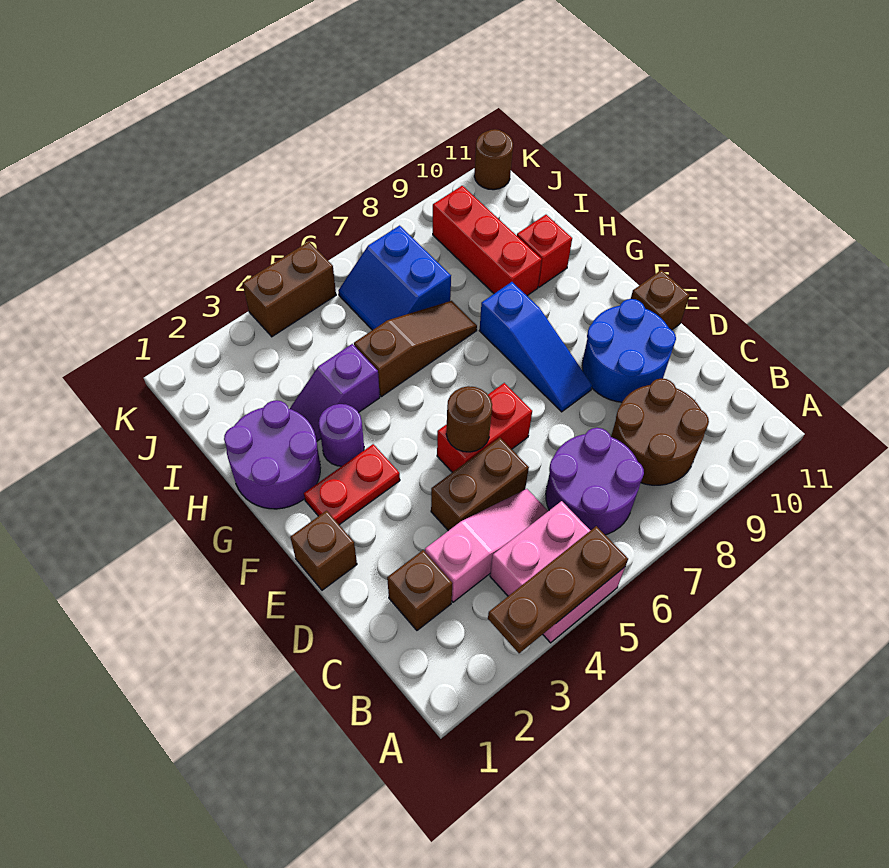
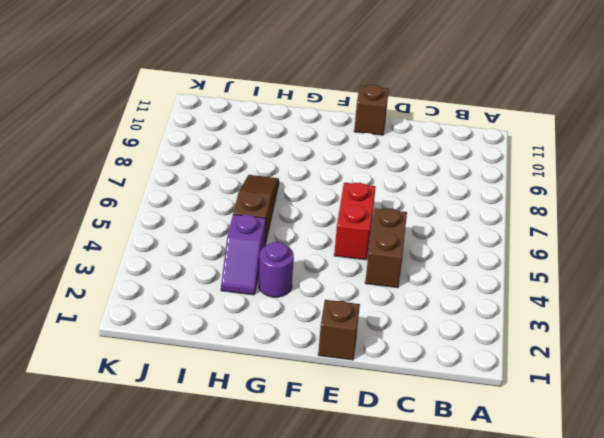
none -> pink brick A4:B5 level 1
none -> purple round brick B6:C7 level 1
none -> brown round brick B8:C9 level 1

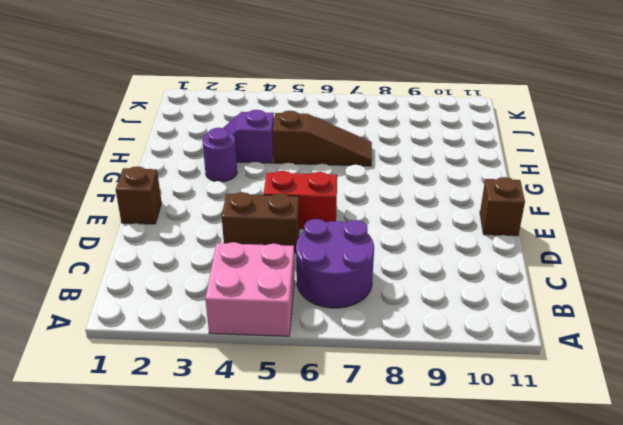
none -> brown round brick B8:C9 level 1
none -> brown brick C2 level 1
none -> pink slope C3:C5 level 1 top 3

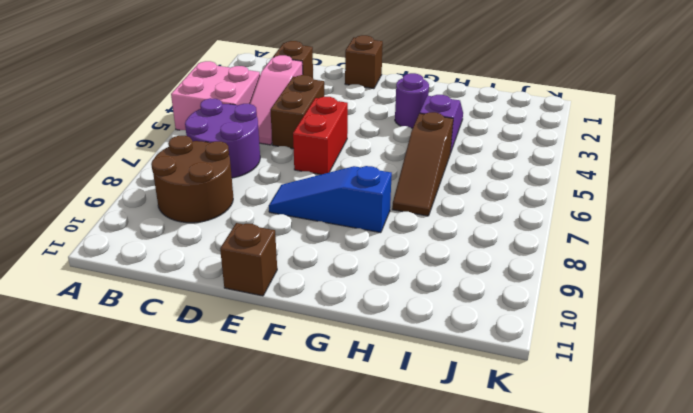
none -> blue round brick D9:E10 level 1
none -> red plate F2:F3 level 1
none -> purple round brick G1:H2 level 1

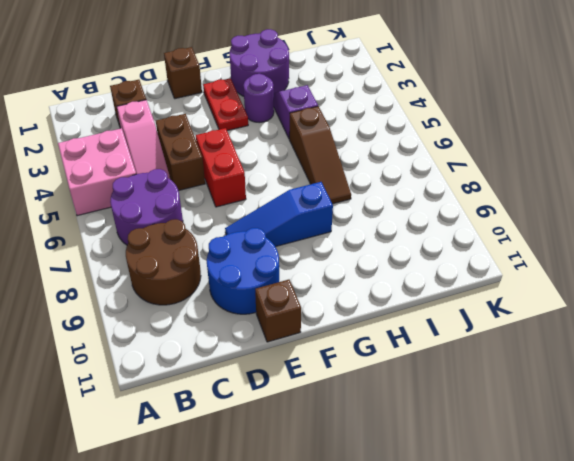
none -> red brick H9:J9 level 1
none -> red brick H10 level 1
none -> blue slope I6:J7 level 1 top 7

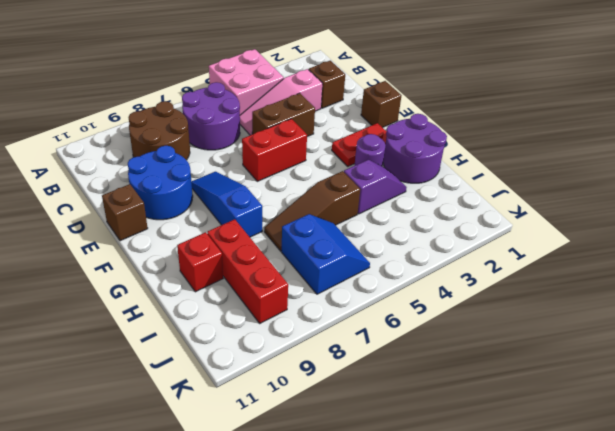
none -> brown brick K4:K5 level 1
none -> brown round brick K11 level 1
none -> brown plate A3:A5 level 2

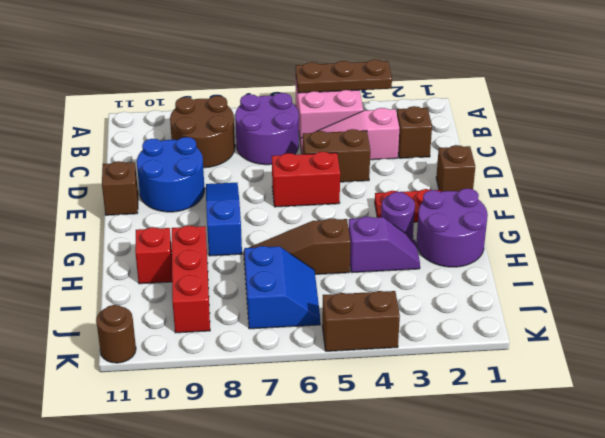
none -> brown round brick E5 level 2

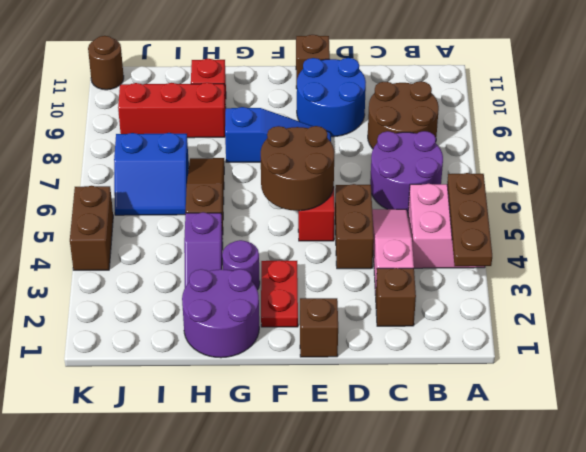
brown round brick E5:F6 level 2 -> brown round brick E5 level 2

